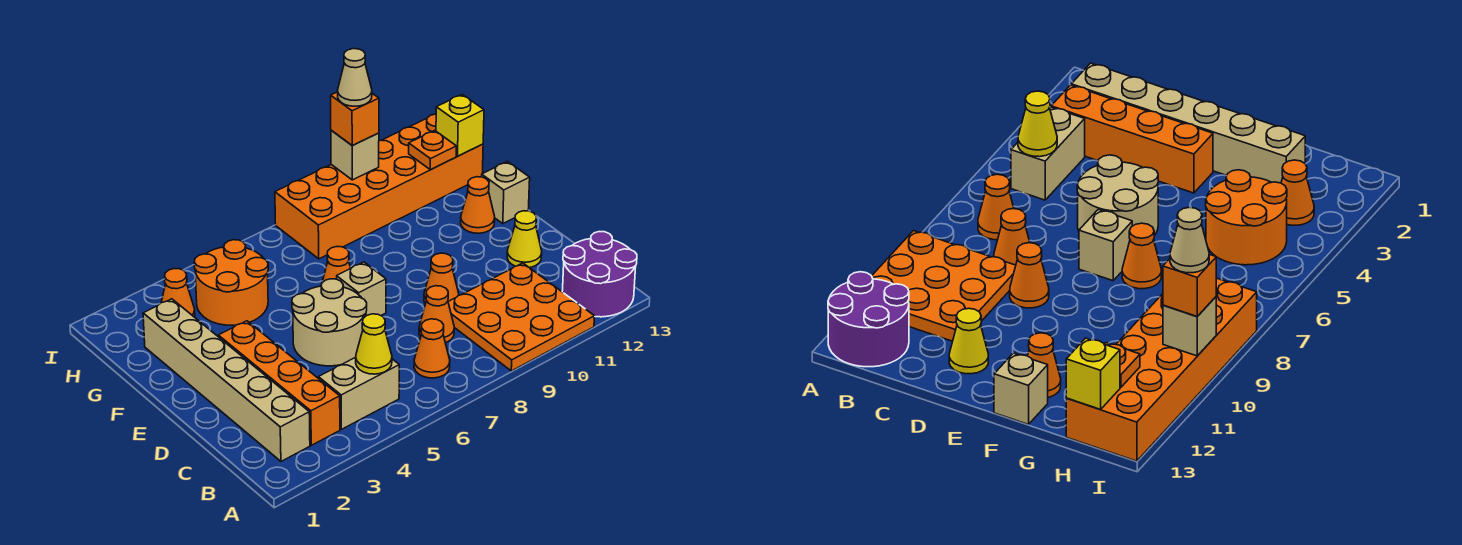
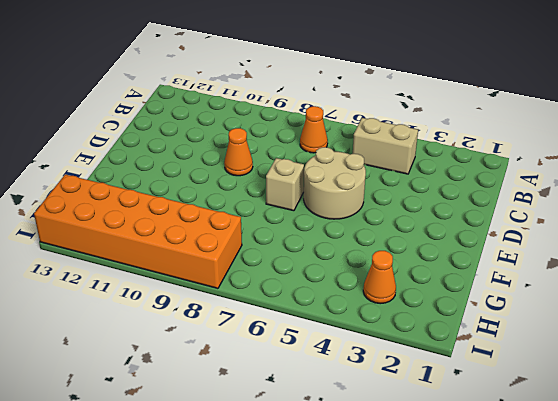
none -> orange plate A9:C11 level 1
none -> purple round brick A12:B13 level 1
none -> tan brick B2:G2 level 1

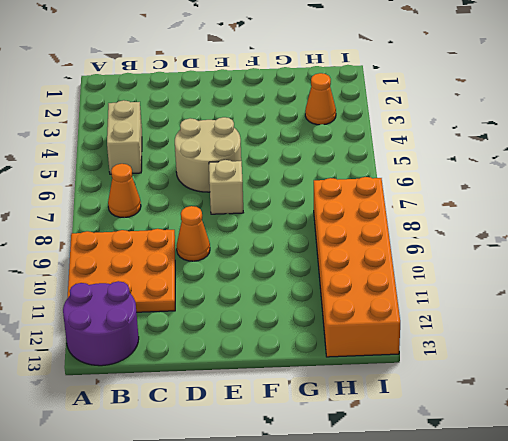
none -> tan brick B2:G2 level 1
none -> orange brick B3:E3 level 1
none -> orange cone C8 level 1

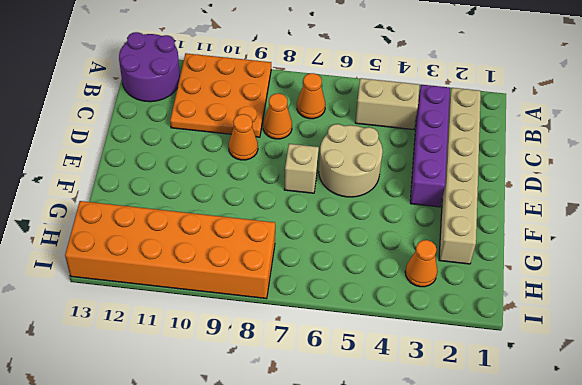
purple brick B3:E3 level 1 -> orange brick B3:E3 level 1
none -> yellow cone D12 level 1
none -> orange cone F7 level 1
none -> orange cone F12 level 1

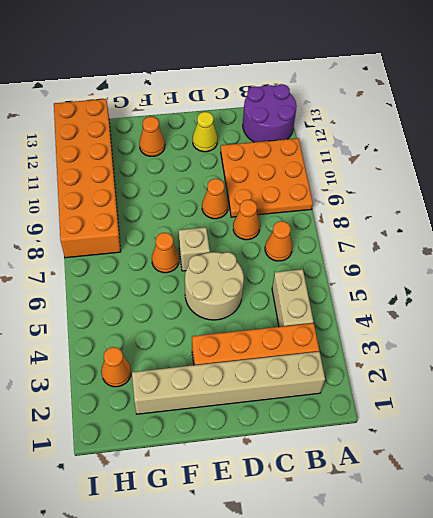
none -> tan brick F13 level 1
none -> orange round brick G4:H5 level 1
none -> yellow cone B5 level 2

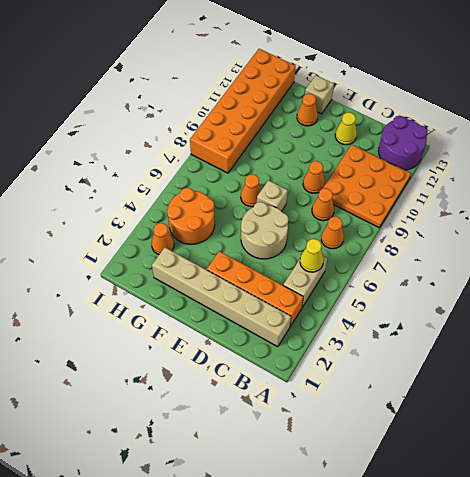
none -> orange plate H12 level 2
none -> yellow brick H13 level 2
none -> tan brick I10 level 2

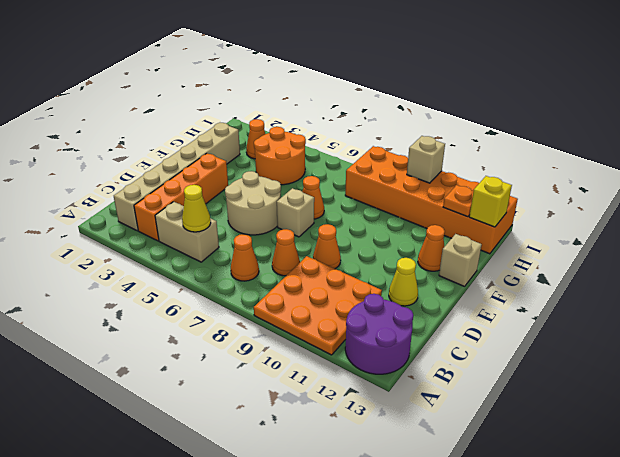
none -> orange brick I10 level 3
none -> tan cone I10 level 4

